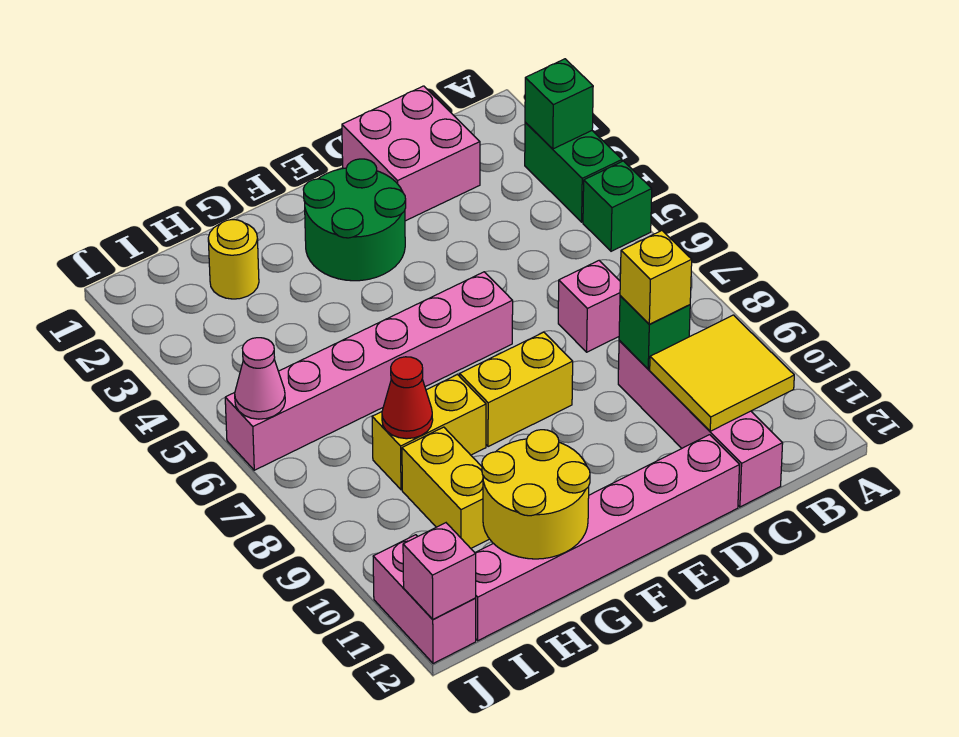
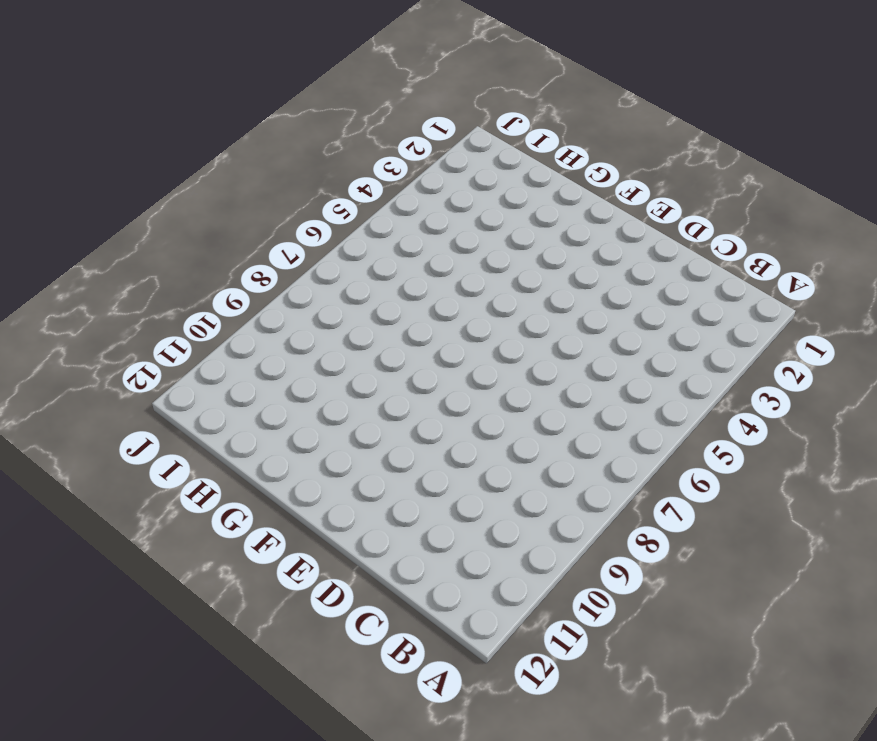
none -> green brick A3:A4 level 1
none -> green brick A5 level 1
none -> pink brick C1:D2 level 1

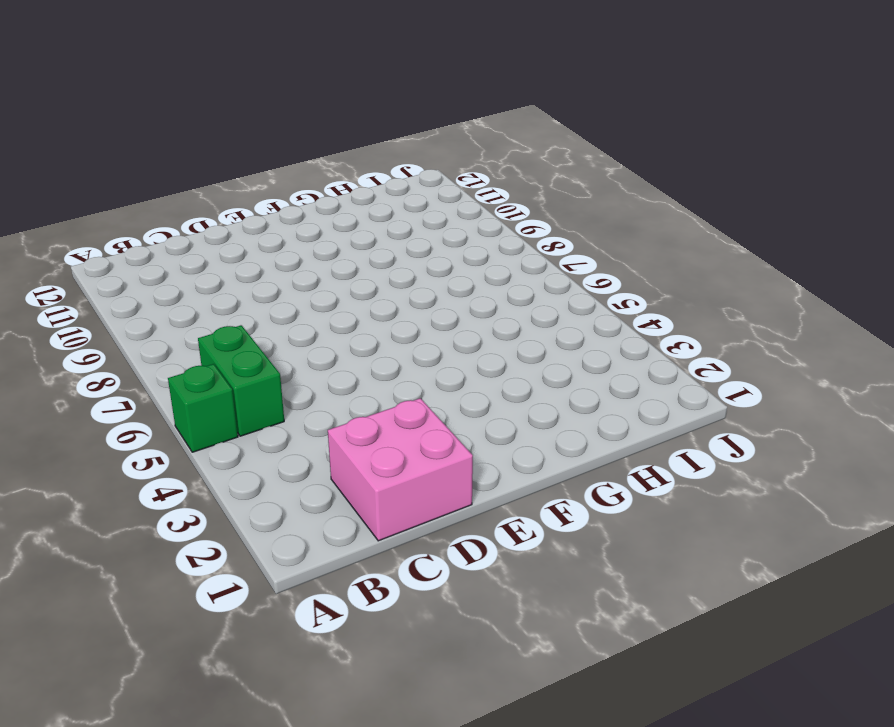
green brick B5:B6 level 1 -> green brick A3:A4 level 1
none -> pink brick C7 level 1
none -> pink brick C9:C12 level 1
none -> pink brick D12:I12 level 1

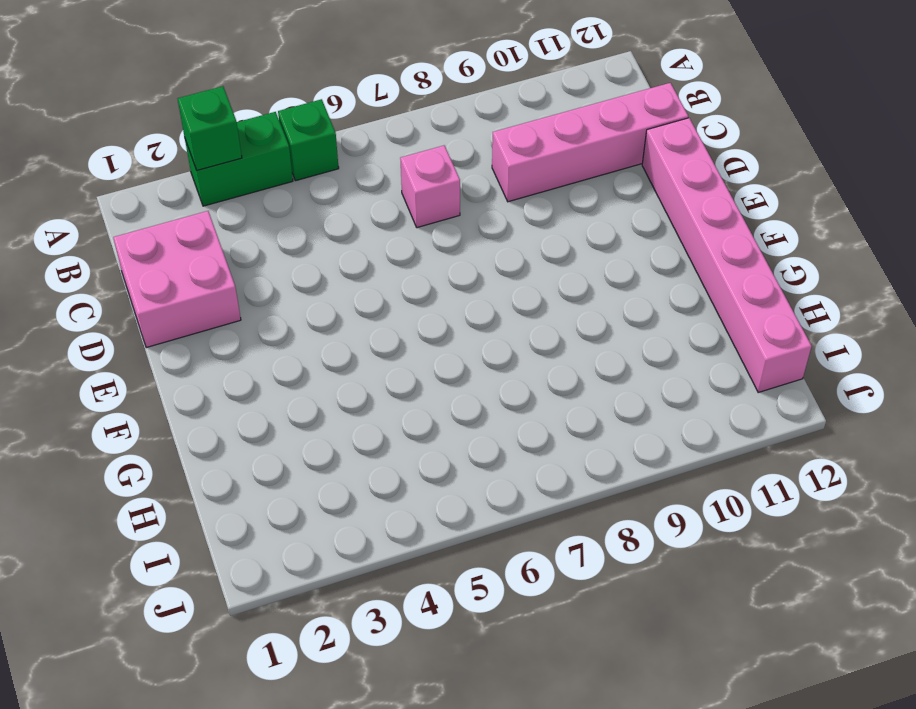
none -> green round brick E2:F3 level 1
none -> pink brick E6:J6 level 1
none -> yellow brick E8:F8 level 1

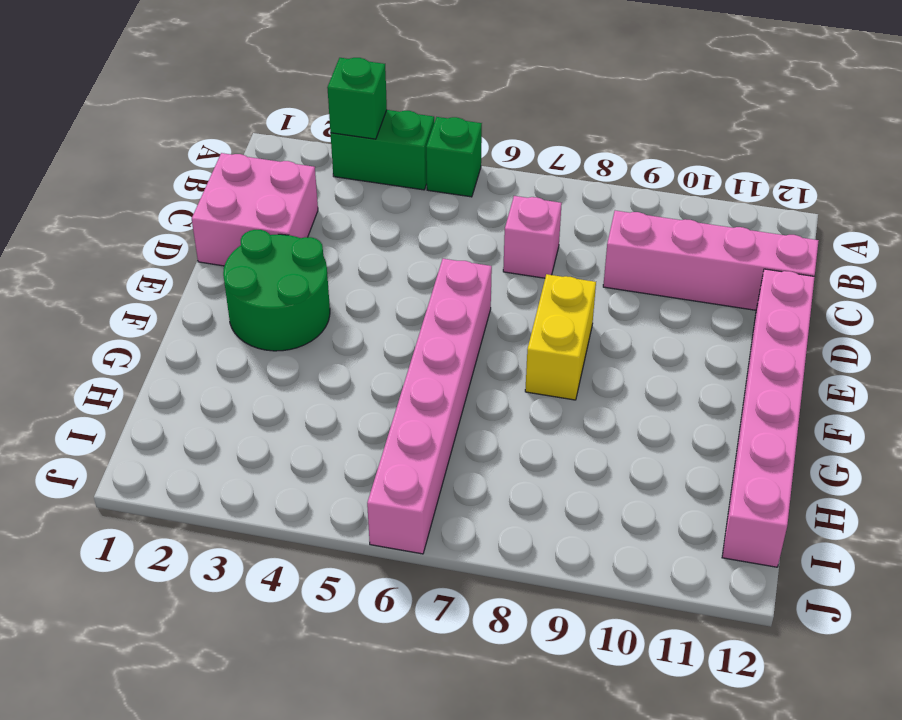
none -> yellow brick G8:H8 level 1
none -> yellow round brick H2 level 1
none -> yellow brick H9:H10 level 1

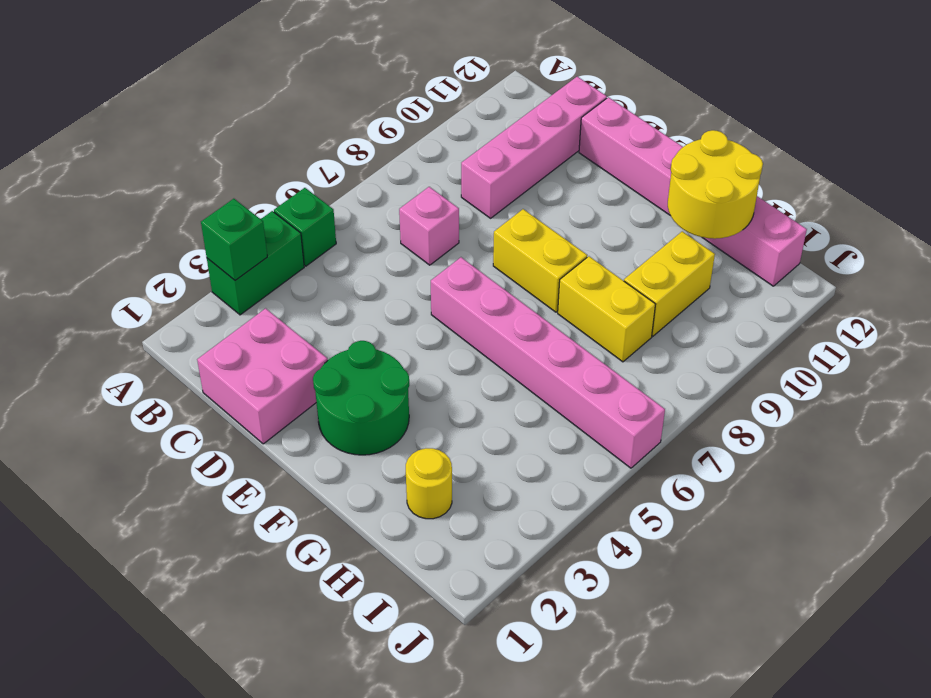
none -> pink brick J11:J12 level 1
none -> yellow tile B10:C11 level 2
none -> green brick C9 level 2

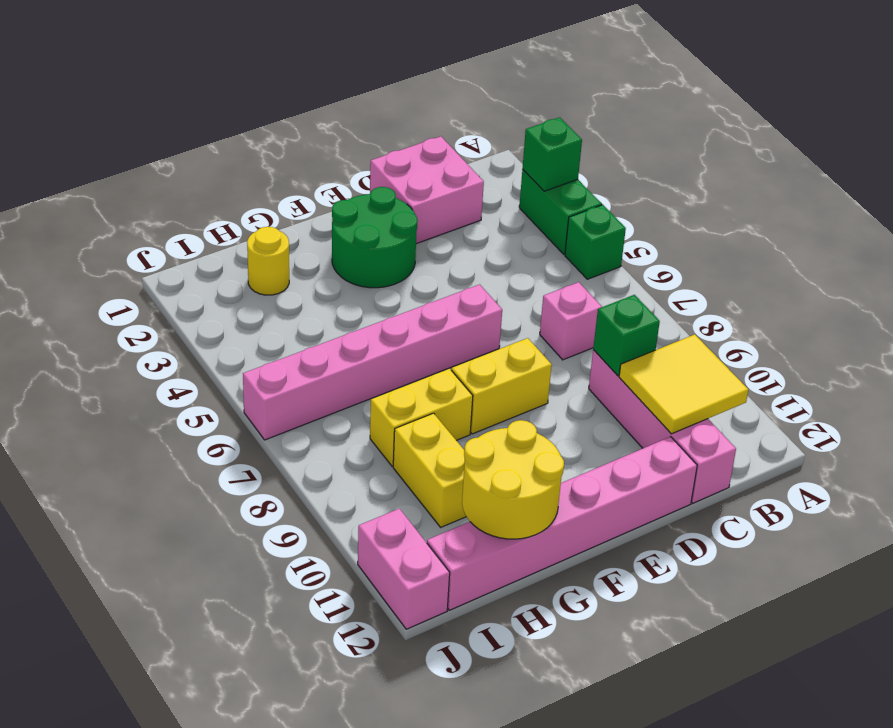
none -> red cone H8 level 2
none -> pink cone J6 level 2
none -> pink brick J12 level 2

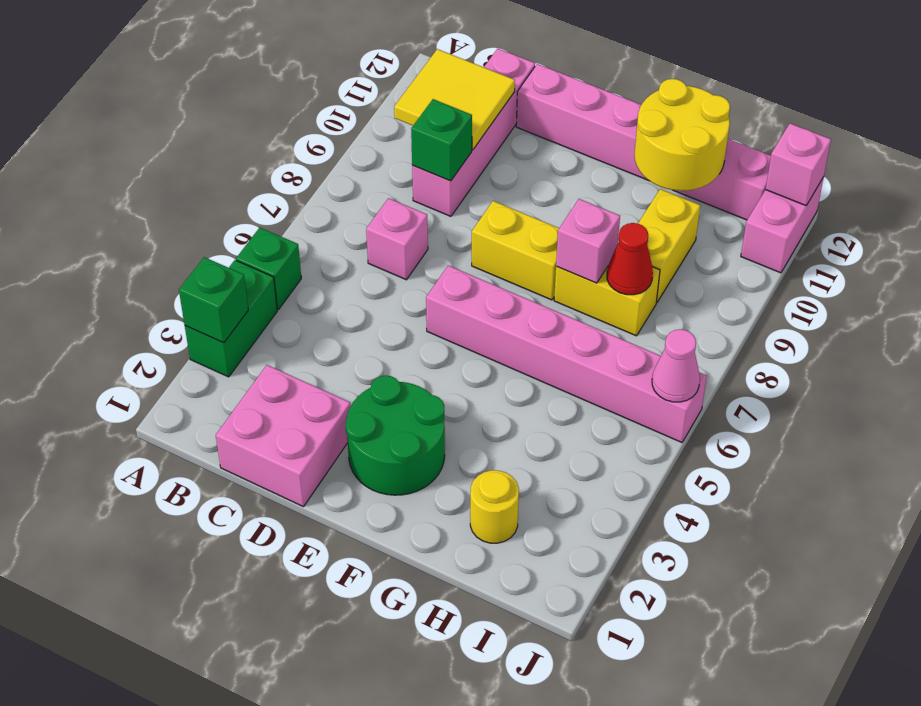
pink brick G8 level 2 -> none
none -> yellow brick C9 level 3

